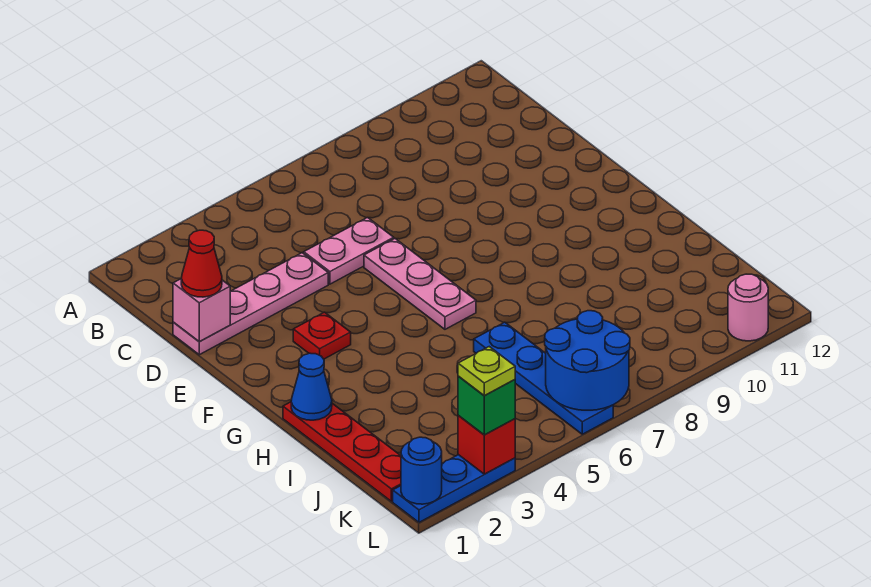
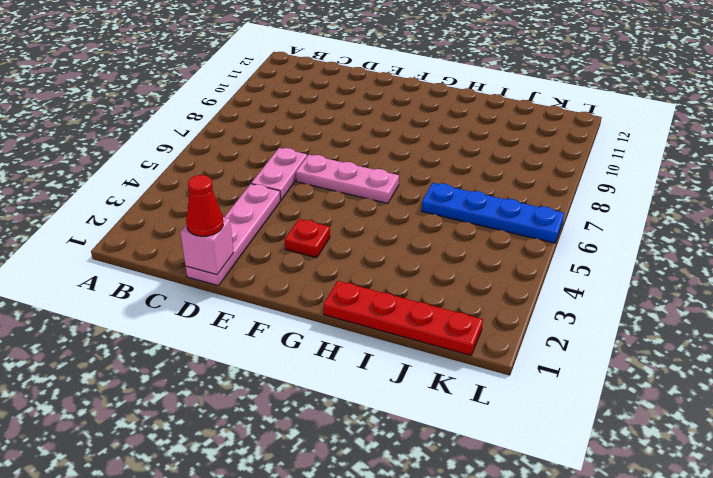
none -> blue plate L1:L3 level 1
none -> pink round brick L11 level 1
none -> blue cone H1 level 2

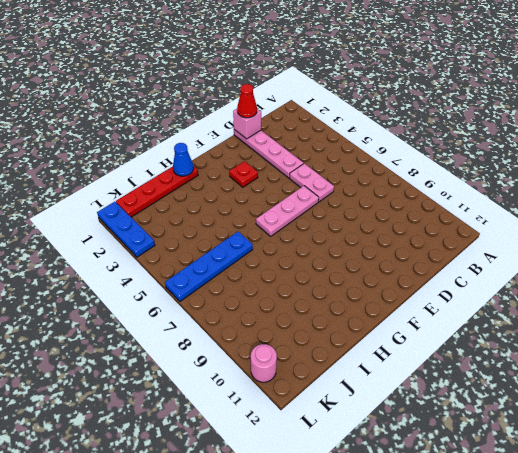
none -> blue round brick K6:L7 level 2
none -> blue round brick L1 level 2
none -> red brick L3 level 2

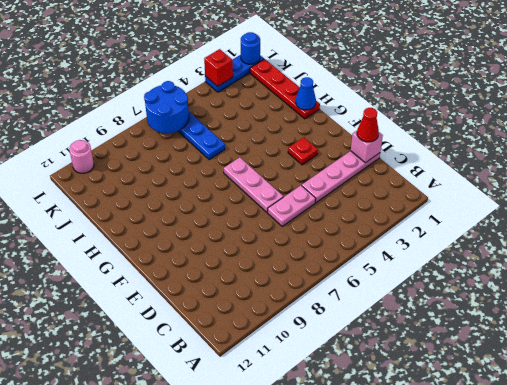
none -> green brick L3 level 3
none -> lime plate L3 level 4

